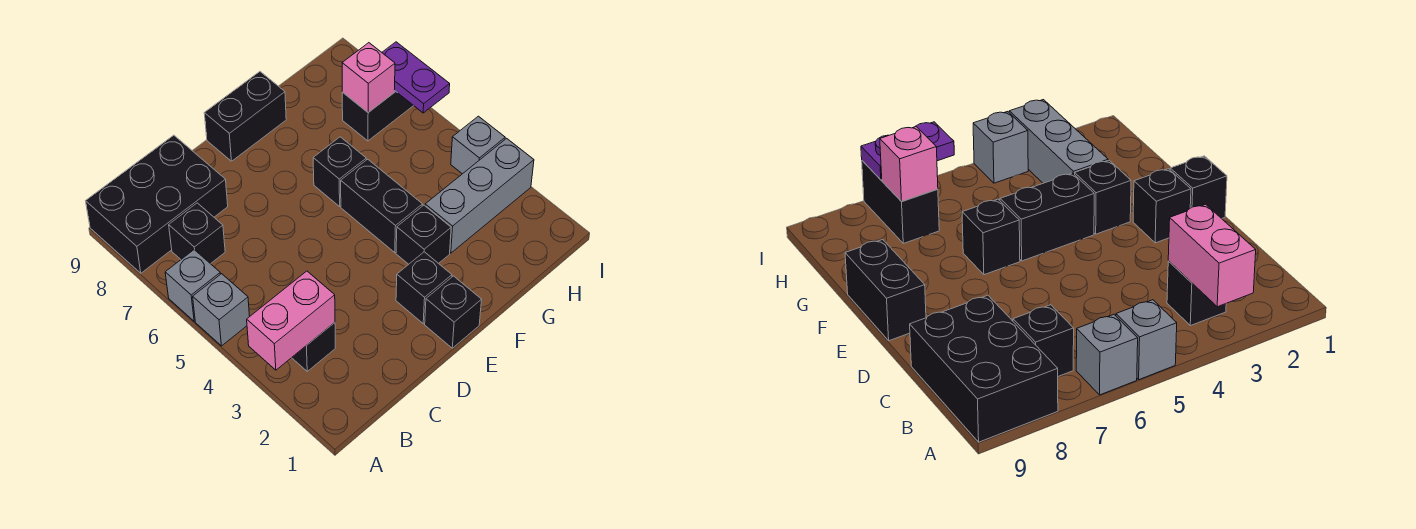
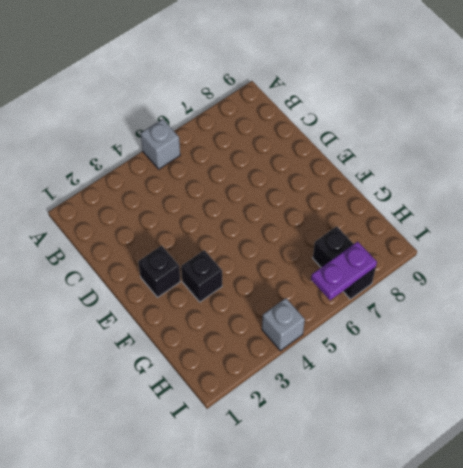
none -> grey brick A6 level 1
none -> black brick A8:C9 level 1
none -> black brick B3 level 1

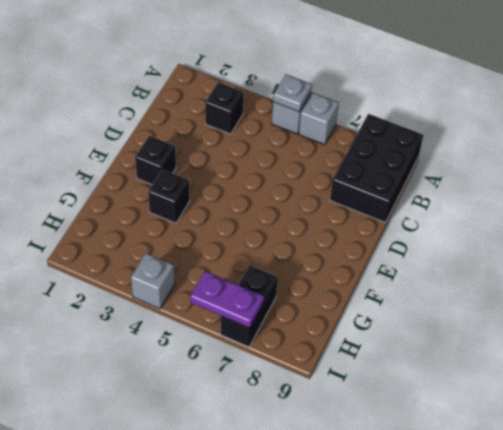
grey plate A5 level 2 -> none
none -> black brick B7 level 1
none -> black brick E1 level 1
none -> black brick E9:F9 level 1

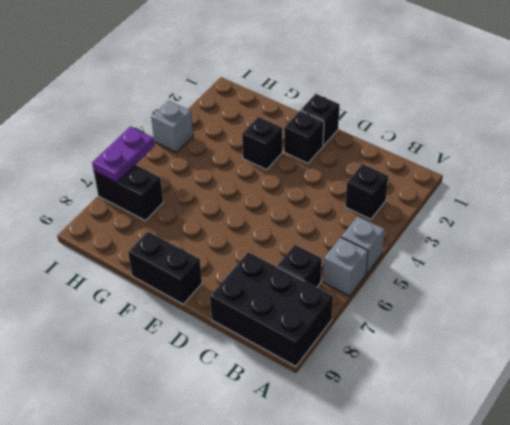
none -> black brick F4:F5 level 1
none -> black brick F6 level 1
none -> grey brick G3:I3 level 1

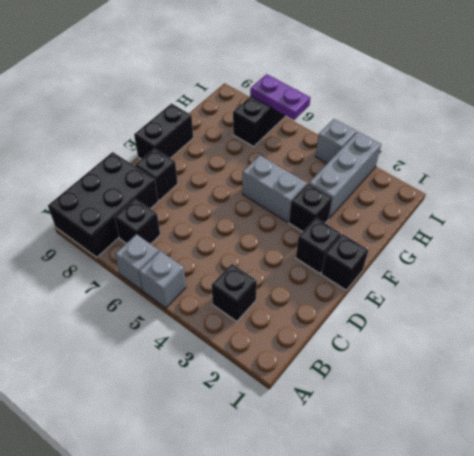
black brick D8 level 1 -> black brick F6 level 1
grey brick F4:F5 level 1 -> black brick F4:F5 level 1
none -> pink brick A3:B3 level 2
none -> pink brick H7 level 2

